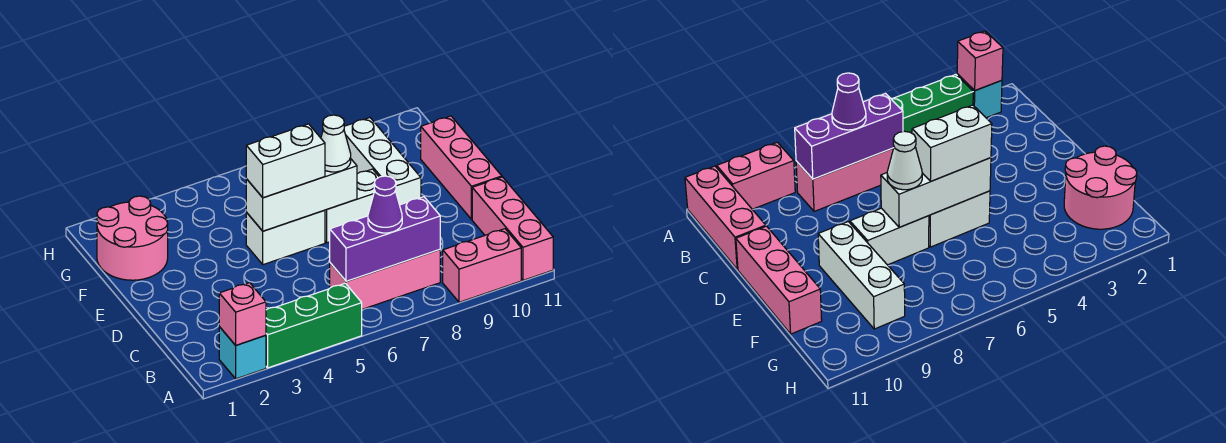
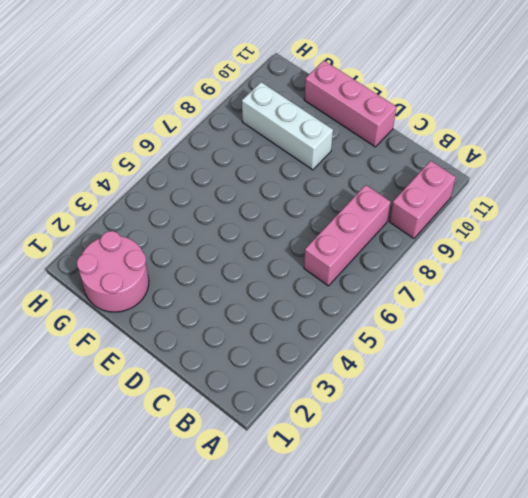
none -> cyan brick A2 level 1
none -> green brick A3:A5 level 1
none -> pink brick A11:C11 level 1

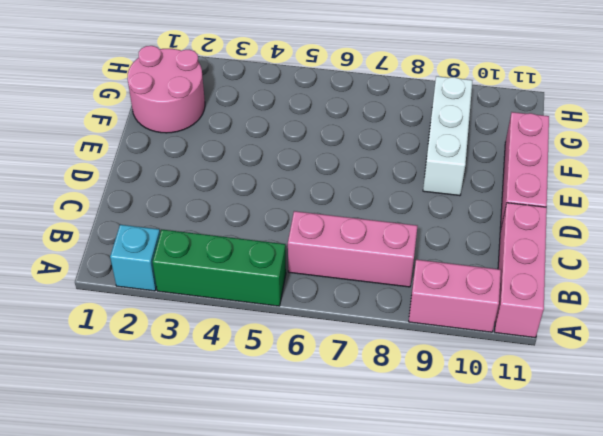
none -> white brick E5:E6 level 1
none -> white brick E7:E8 level 1
none -> pink brick A2 level 2

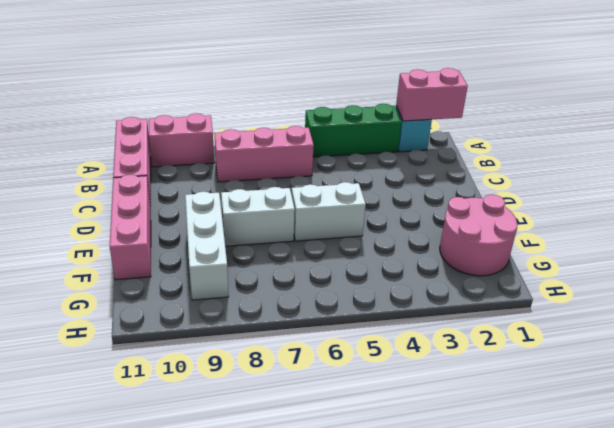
pink brick A1:A2 level 2 -> pink brick A2 level 2
none -> purple brick B6:B8 level 2
none -> white brick E5:E7 level 2
none -> purple cone B7 level 3

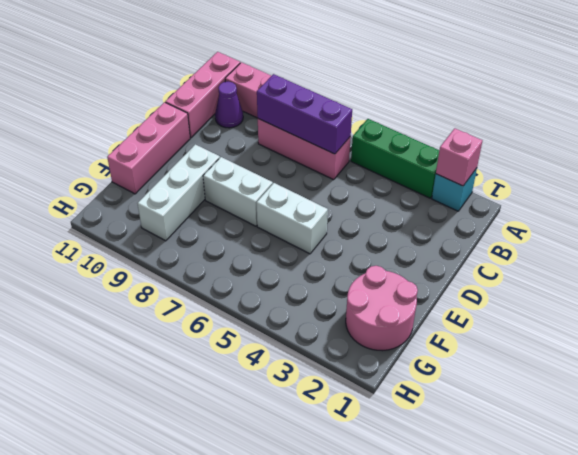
purple cone B10 level 1 -> purple cone B7 level 3
none -> white brick E5:E7 level 2
none -> white brick E5:E6 level 3
none -> white cone E7 level 3

